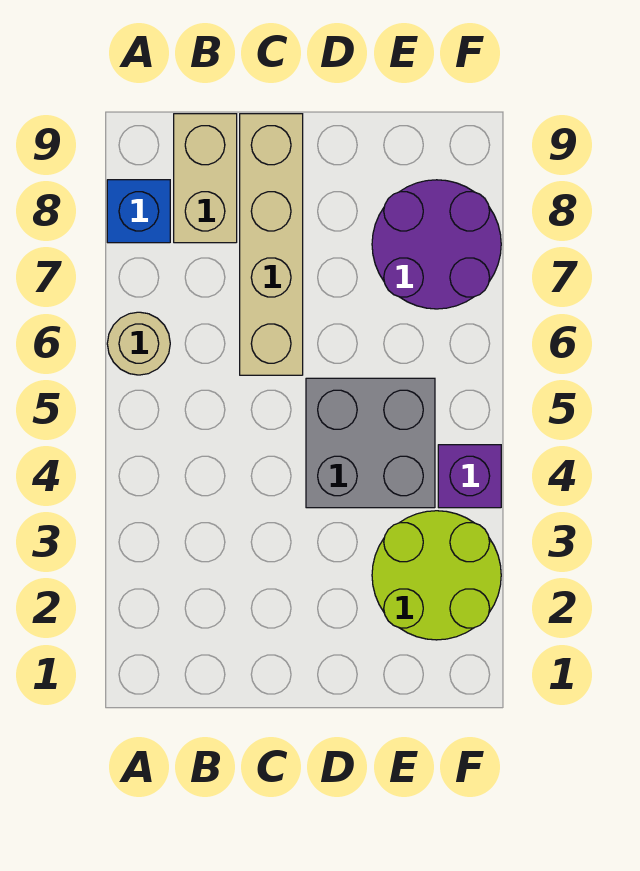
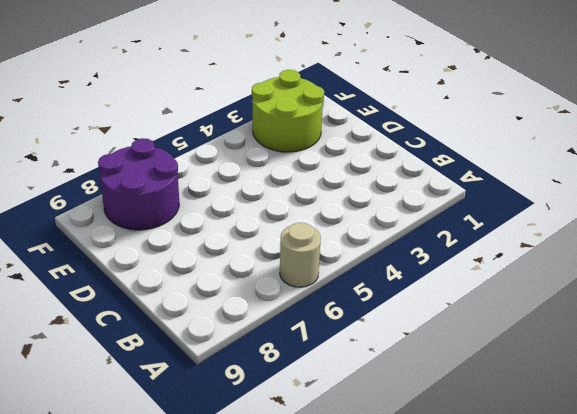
none -> blue brick A8 level 1
none -> tan brick B8:B9 level 1

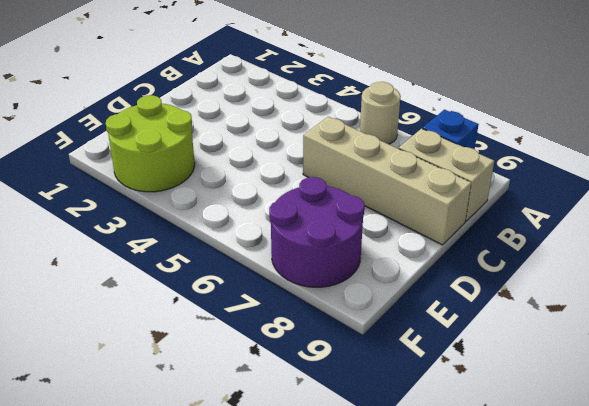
none -> grey brick D4:E5 level 1
none -> purple brick F4 level 1

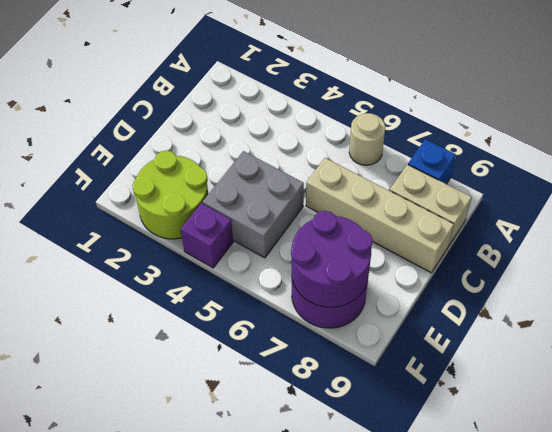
purple round brick E7:F8 level 2 -> none

